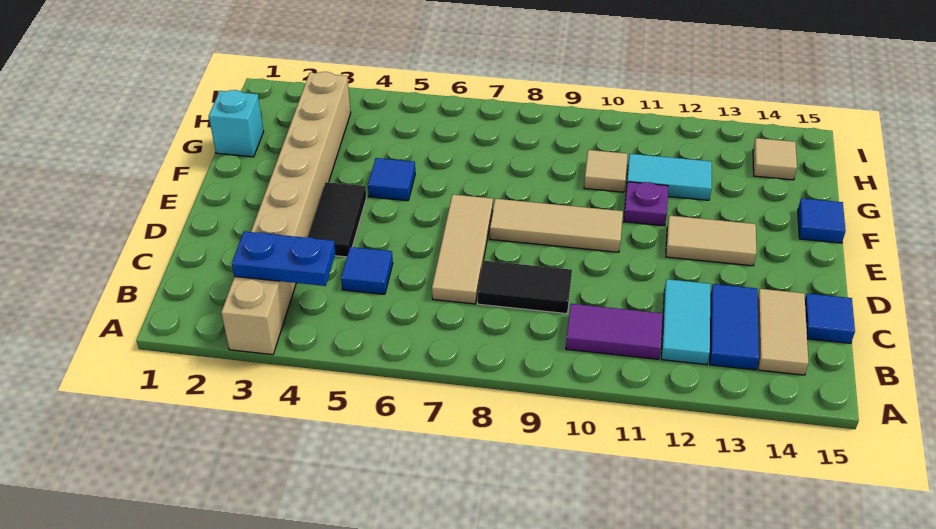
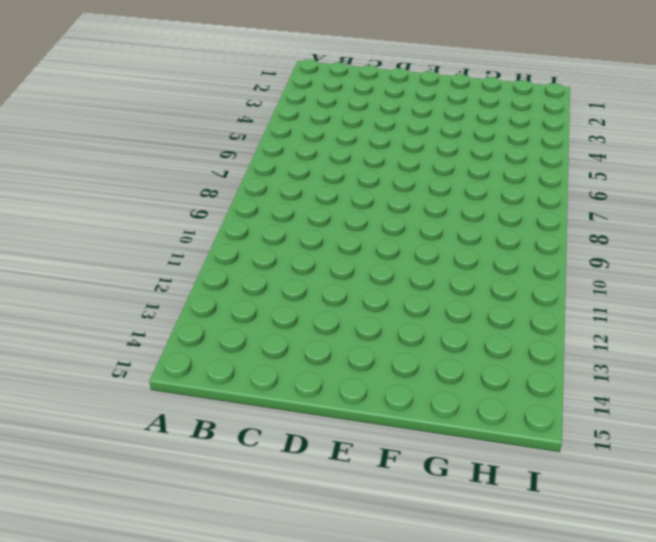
none -> tan brick A3:H3 level 1
none -> purple tile B10:B11 level 1
none -> cyan tile B12:C12 level 1

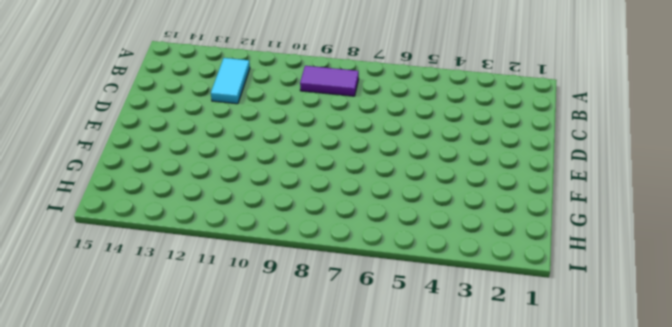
purple tile B8:B9 level 1 -> purple tile B10:B11 level 1
none -> tan brick A3:H3 level 1
none -> blue tile B13:C13 level 1
none -> tan tile B14:C14 level 1

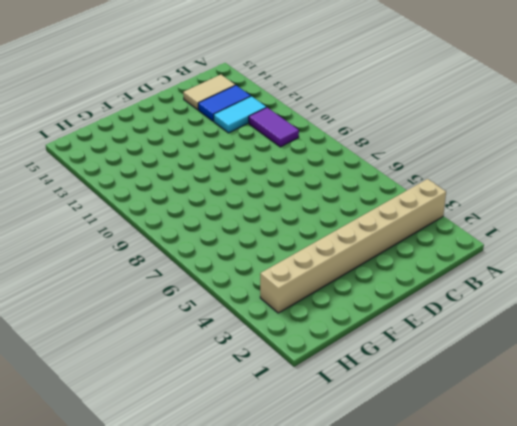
none -> blue tile C5 level 1
none -> tan tile C7:E7 level 1
none -> black tile C8:C9 level 1

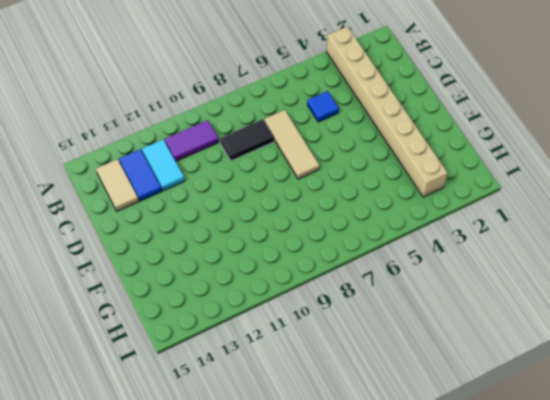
none -> blue tile C15 level 1
none -> black tile D4:E4 level 1
none -> tan tile E8:E10 level 1

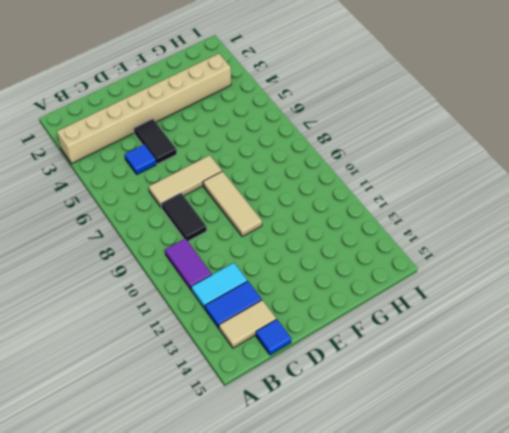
black tile D4:D5 level 1 -> black tile D4:E4 level 1
none -> tan tile E12:E13 level 1
none -> blue tile F5 level 1
none -> purple plate F11 level 1

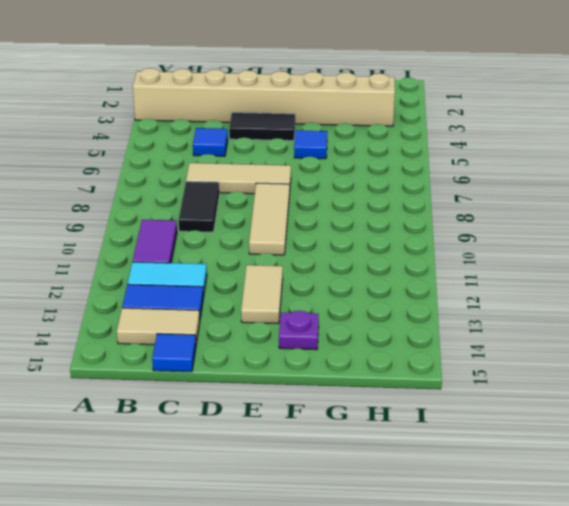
purple plate F14 level 1 -> purple plate F11 level 1
none -> blue tile F15 level 1
none -> cyan brick G1 level 1
none -> tan tile G10 level 1

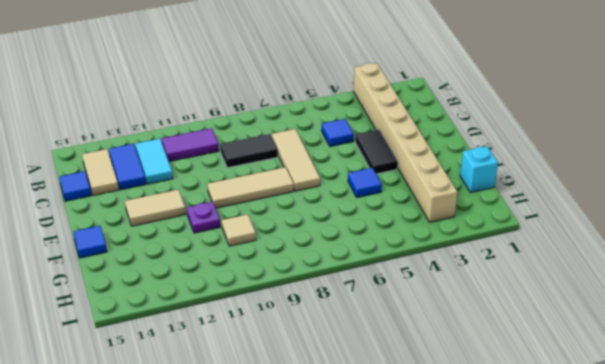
none -> cyan tile G11:G12 level 1
none -> tan tile H14 level 1
none -> blue plate B3:B4 level 2

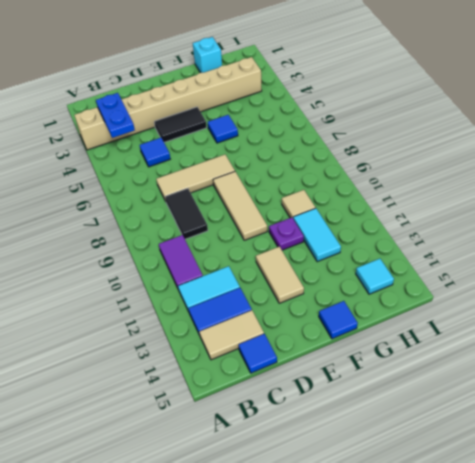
cyan tile H14 level 1 -> tan tile H14 level 1

